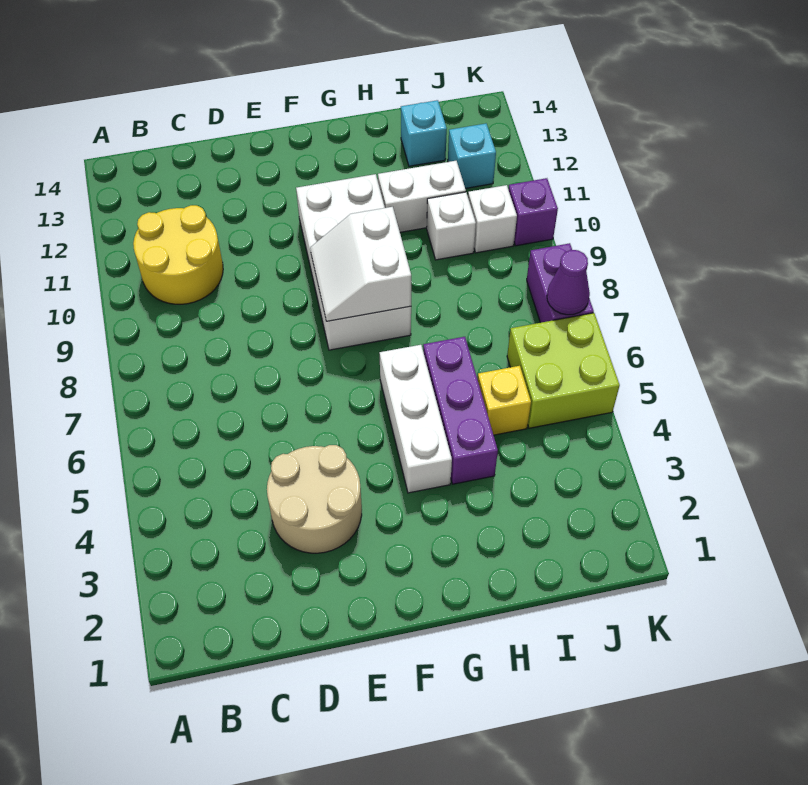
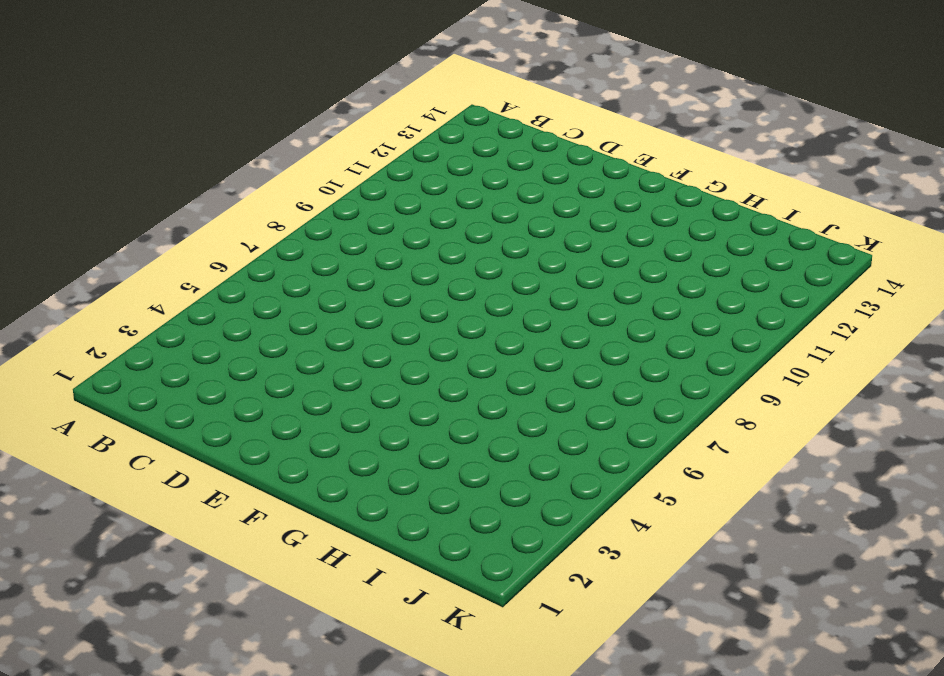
none -> yellow round brick B10:C11 level 1
none -> tan round brick D3:E4 level 1
none -> white brick F8:G11 level 1

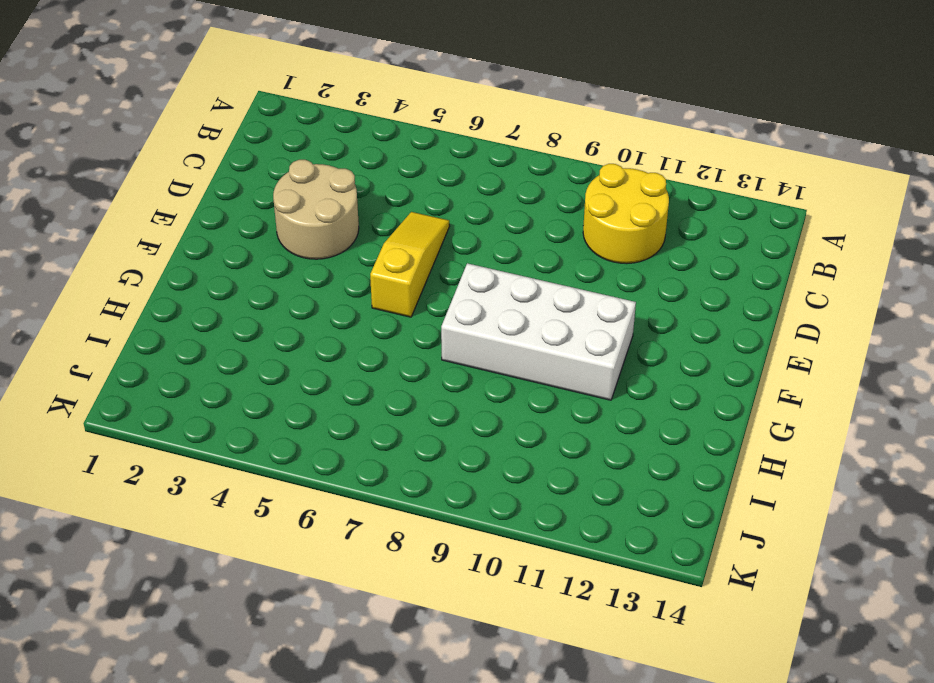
yellow slope D6:F6 level 1 top F -> none
none -> white brick G4:G6 level 1
none -> purple brick H4:H6 level 1
none -> white brick H11:I11 level 1

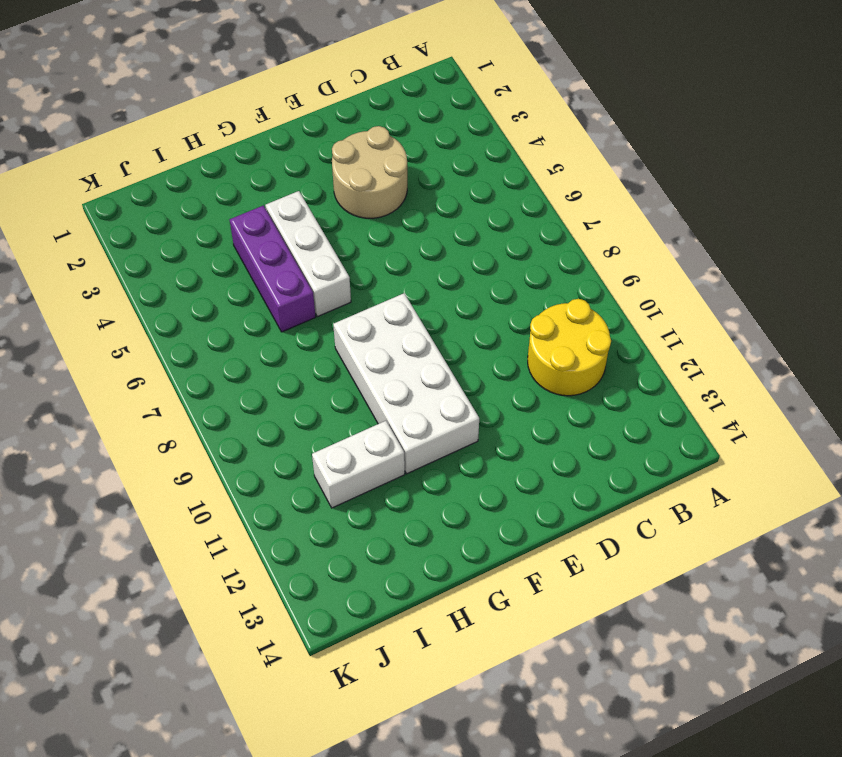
none -> yellow brick I5 level 1
none -> white brick I10 level 1
none -> cyan brick I13 level 1

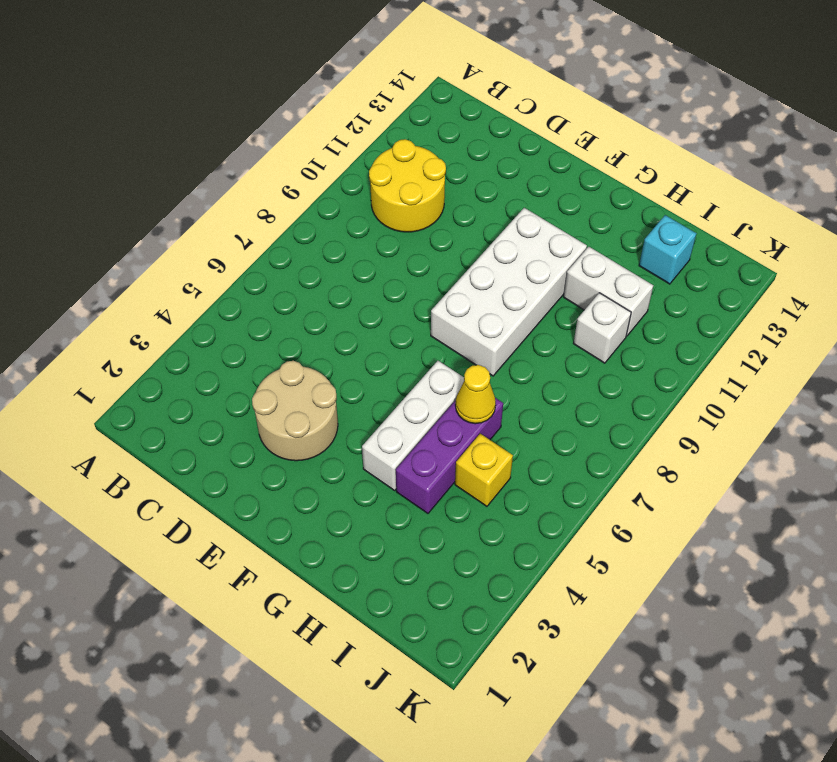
yellow cone H6 level 2 -> none
none -> lime brick J5:K6 level 1
none -> white brick J10 level 1
none -> cyan brick J12 level 1

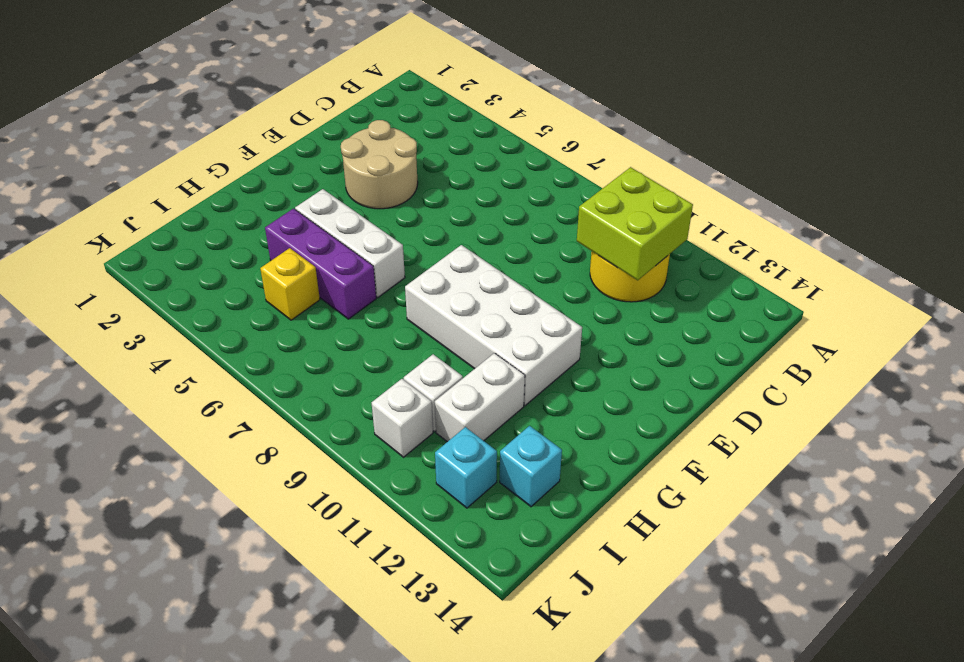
lime brick B10:C11 level 2 -> lime brick J5:K6 level 1
none -> purple brick K7:K8 level 1
none -> purple brick K10 level 1
none -> white slope F8:G9 level 2 top G

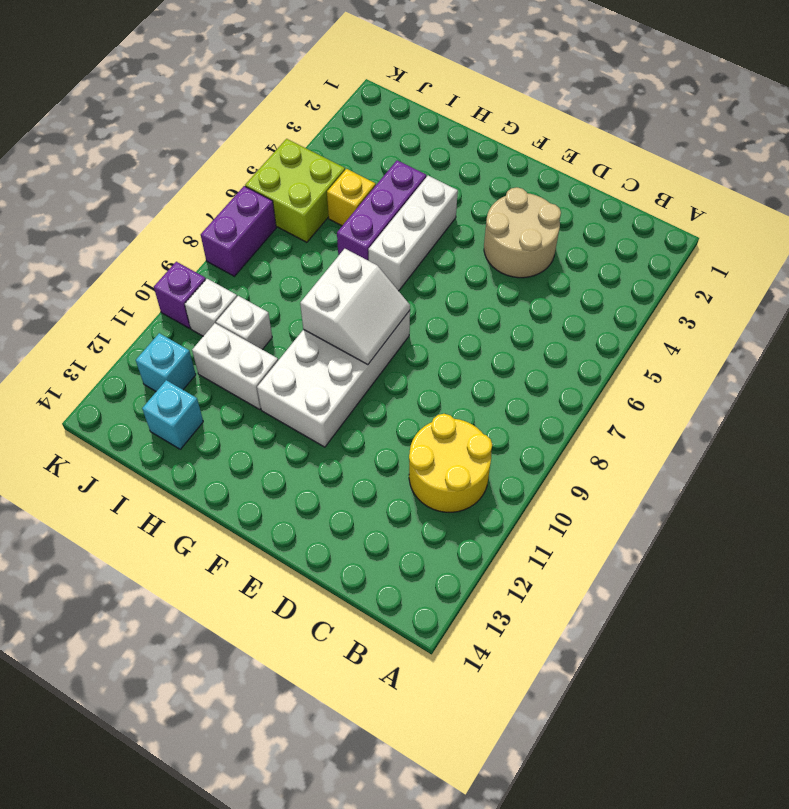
none -> purple cone K7 level 2

